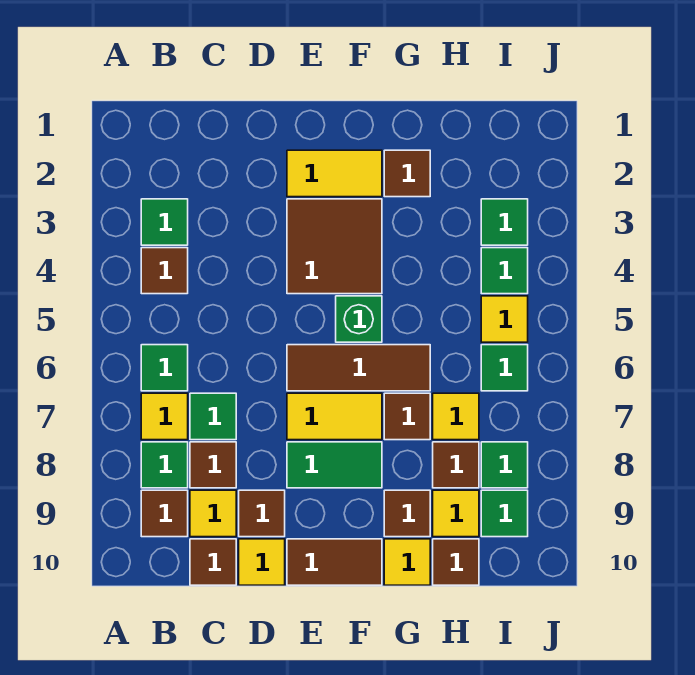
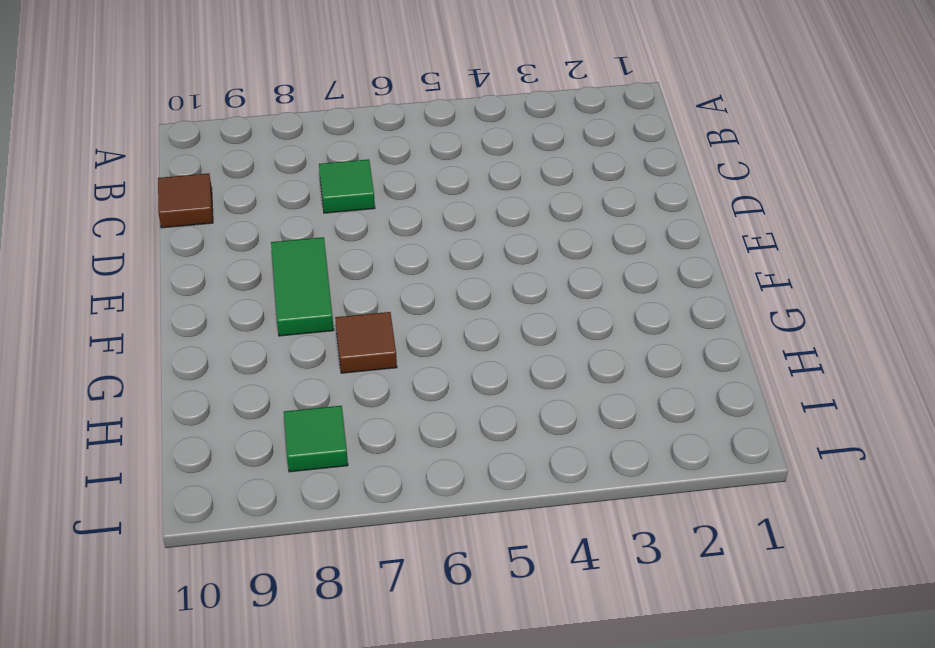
none -> green tile B3 level 1
none -> brown tile B4 level 1
none -> green tile B6 level 1
none -> yellow tile B7 level 1

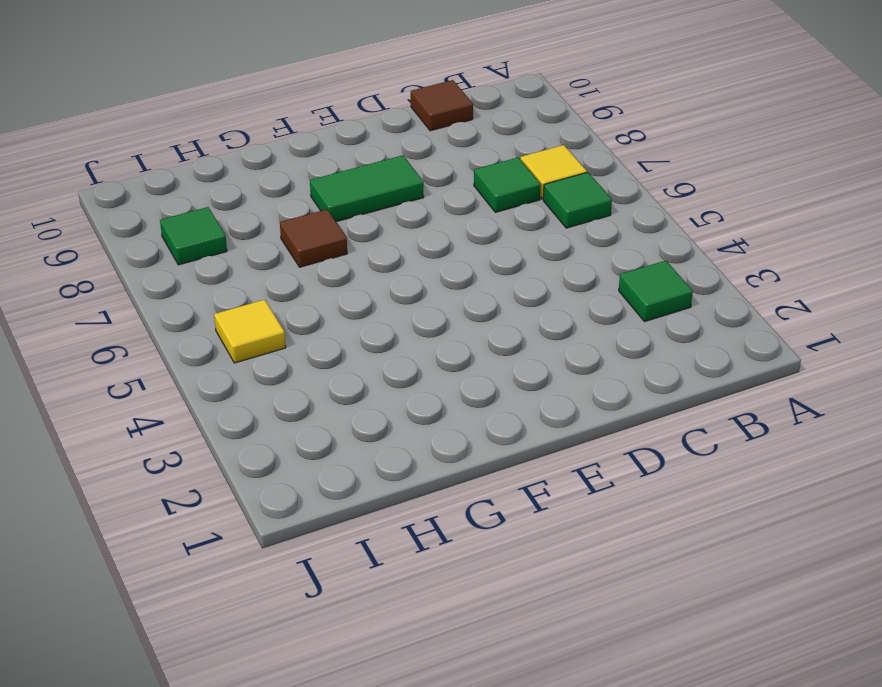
none -> brown tile B4 level 1
none -> green tile B8 level 1
none -> brown tile B9 level 1
none -> brown tile C8 level 1

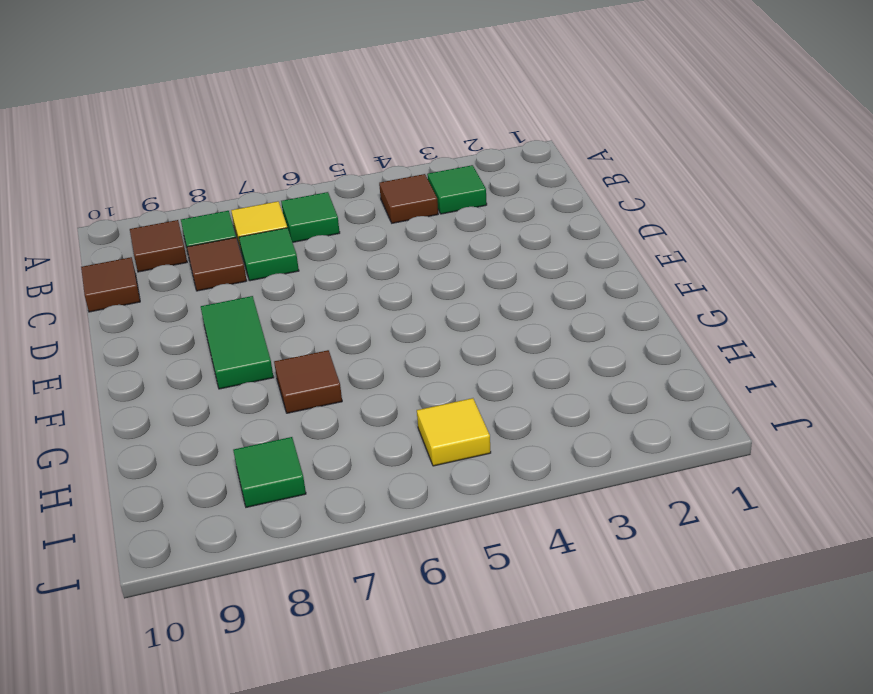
none -> yellow tile C9 level 1
none -> brown tile D9 level 1
none -> yellow tile D10 level 1
none -> yellow tile E2:F2 level 1

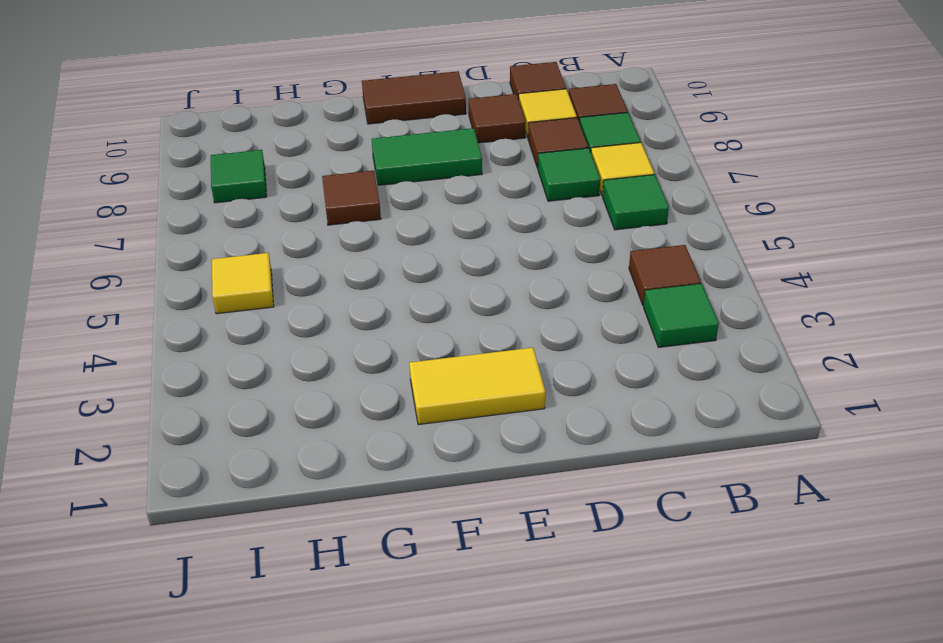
none -> yellow tile D10 level 1
none -> brown tile E3:F4 level 1
none -> brown tile E6:G6 level 1
none -> yellow tile E7:F7 level 1

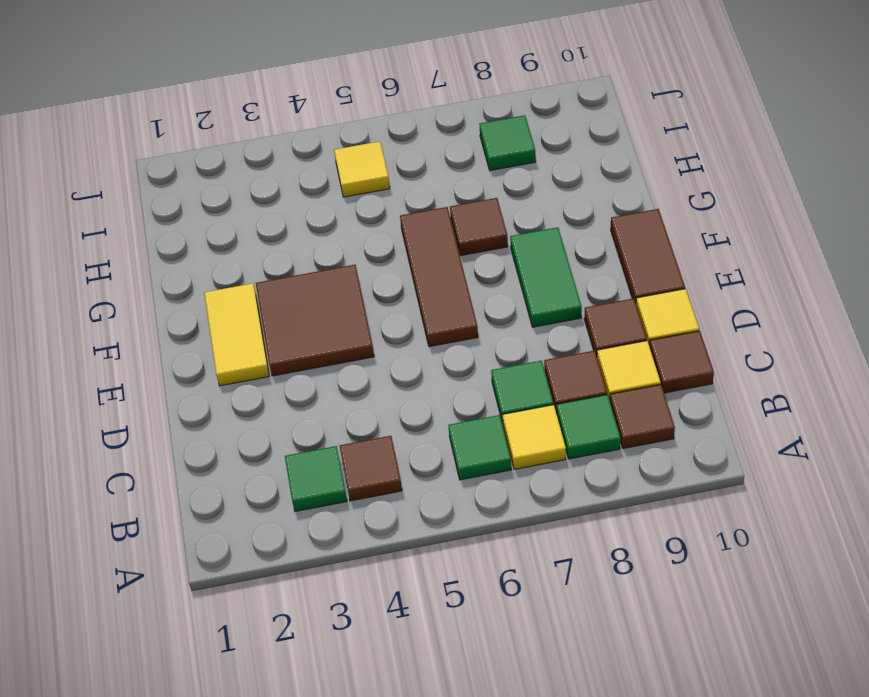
none -> yellow tile E7:F7 level 1
none -> green brick F5 level 1
none -> brown tile G2 level 1
none -> brown tile G9 level 1

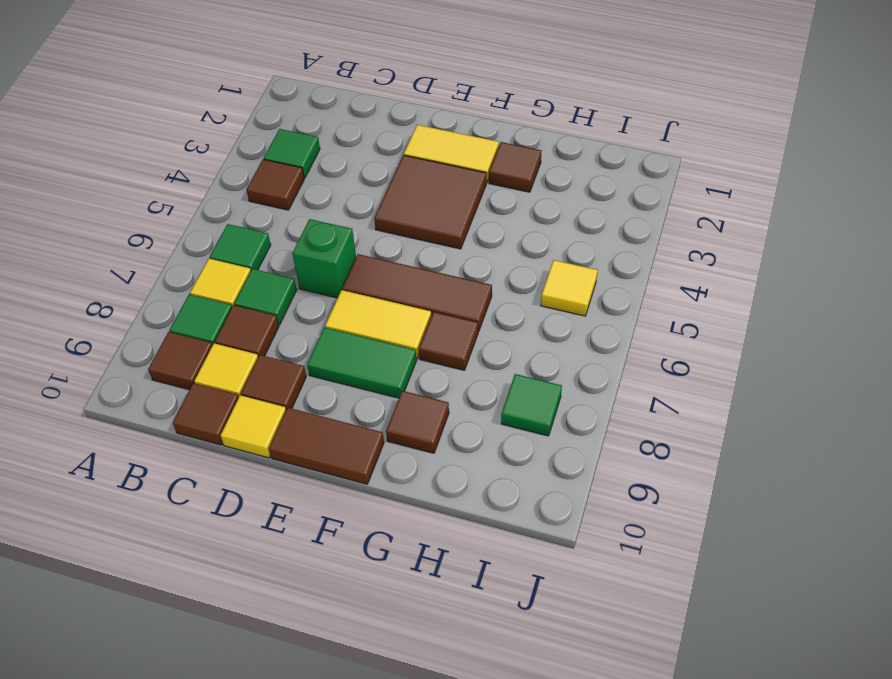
green brick D6 level 1 -> green brick F5 level 1
none -> yellow tile G10 level 1
none -> yellow tile H7 level 1
none -> brown tile H8 level 1
none -> yellow tile H9 level 1

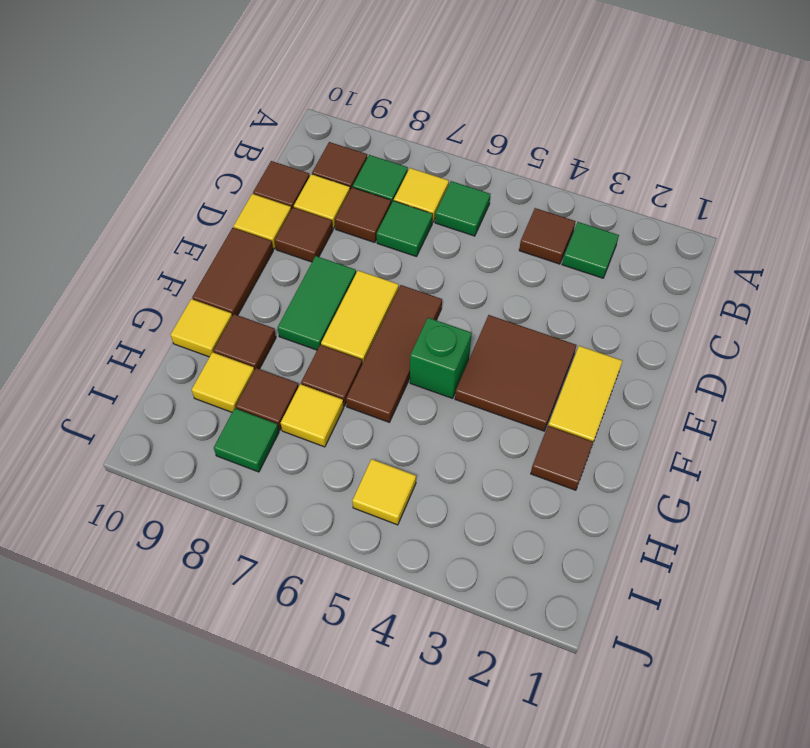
none -> brown tile H10 level 1
none -> green tile I3 level 1
none -> green tile I4 level 1
none -> green tile I6 level 1

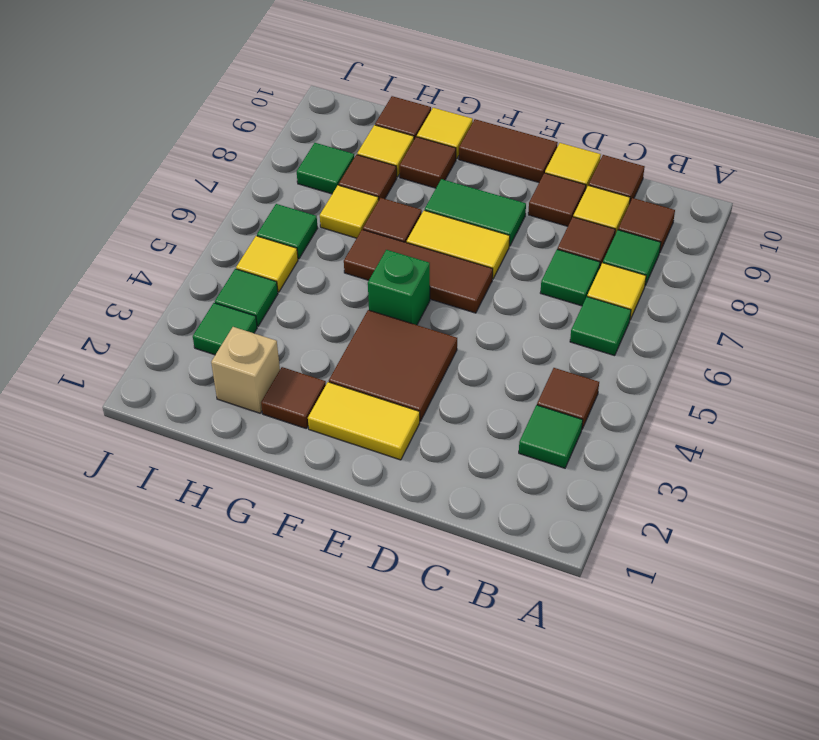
tan brick H2 level 1 -> none
none -> green tile I9 level 1

